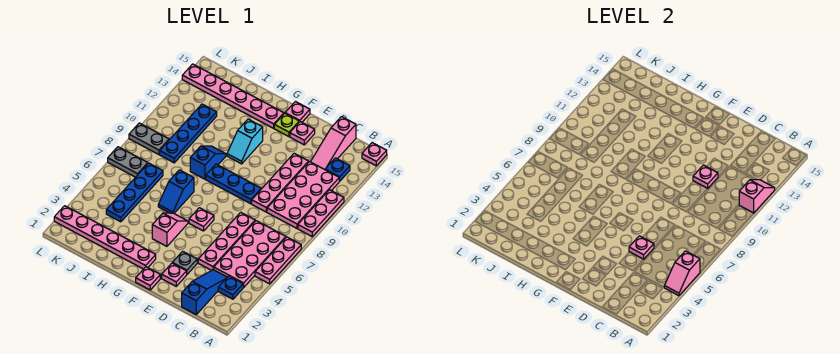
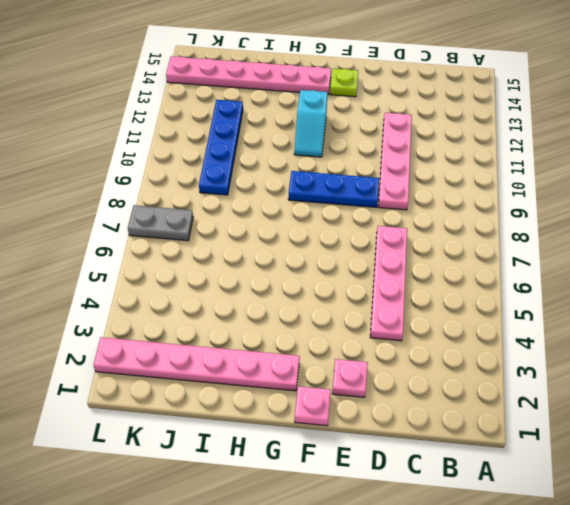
none -> pink plate A5:A7 level 1
none -> pink plate A9:A11 level 1
none -> pink plate A15 level 1
none -> blue plate B3 level 1

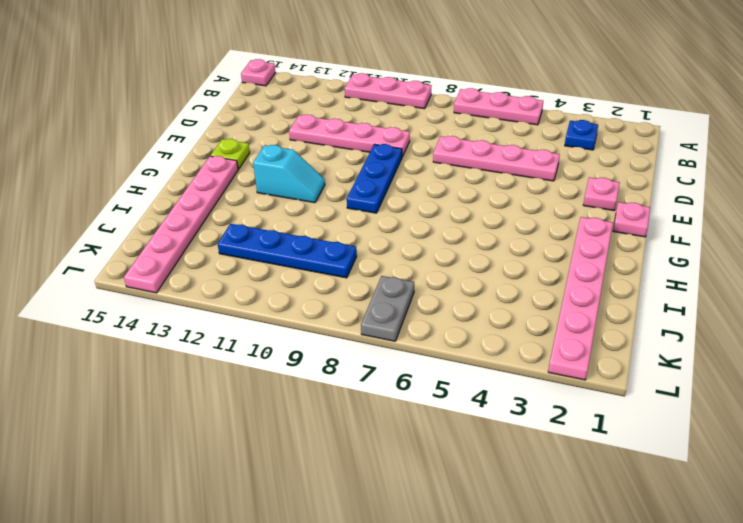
none -> pink plate B4:C7 level 1
none -> pink plate B9:C12 level 1
none -> blue plate B13 level 1
none -> blue slope C1:C3 level 1 top 1

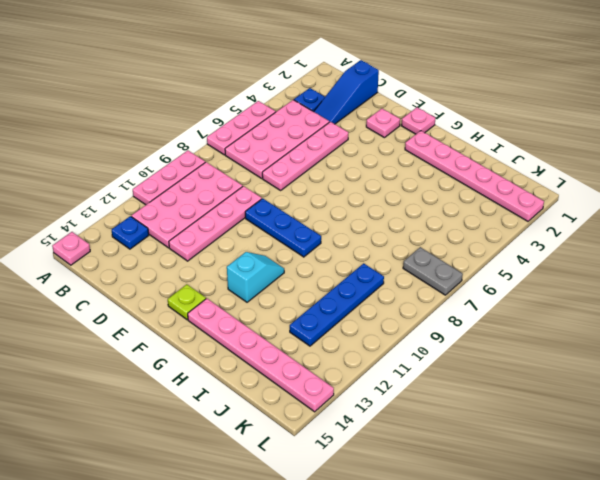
none -> pink slope C13:C15 level 1 top 15
none -> grey plate E3 level 1
none -> pink plate E14 level 1
none -> pink plate F6 level 1

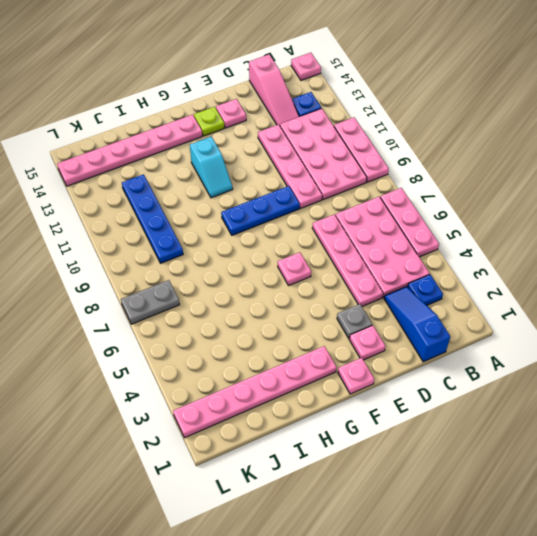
none -> pink plate F15 level 1
none -> pink slope G4:G5 level 1 top 4
none -> blue slope H6:H7 level 1 top 7
none -> blue slope H9:H10 level 1 top 9

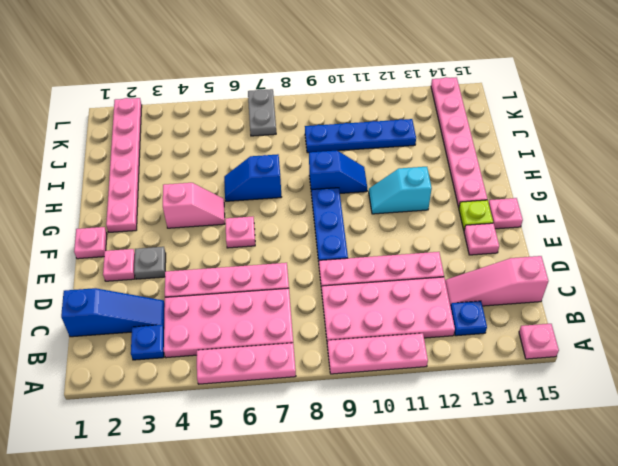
none -> blue plate J4:J7 level 1
none -> grey plate K9:L9 level 1
none -> pink slope A4:A5 level 2 top 5
none -> pink slope A11:A12 level 2 top 11

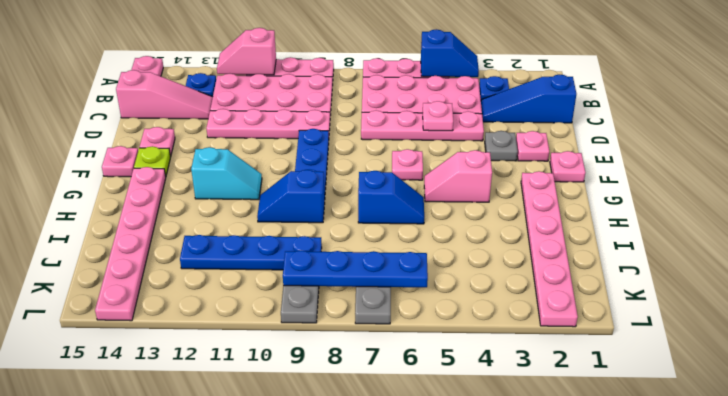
blue slope A4:A5 level 2 top 5 -> pink slope A4:A5 level 2 top 5
blue plate K6:K9 level 2 -> blue plate J4:J7 level 1
none -> pink plate D11 level 2

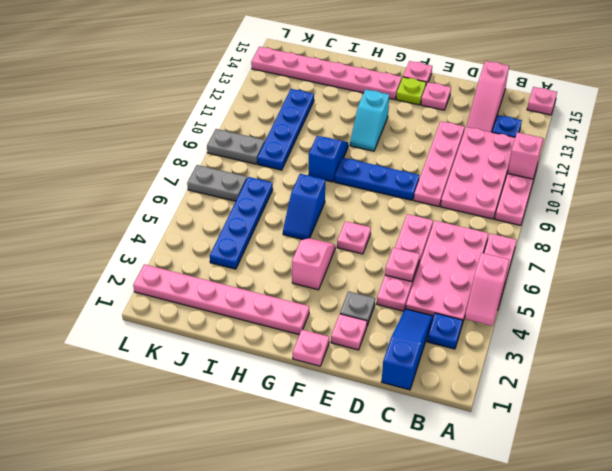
none -> pink plate D11 level 2

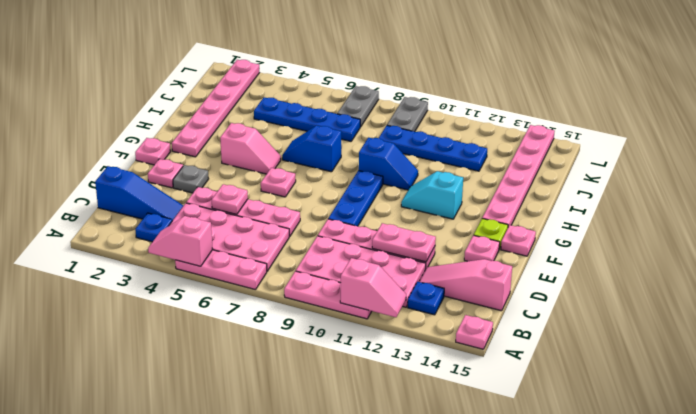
pink plate D11:D12 level 2 -> pink plate D11 level 2

